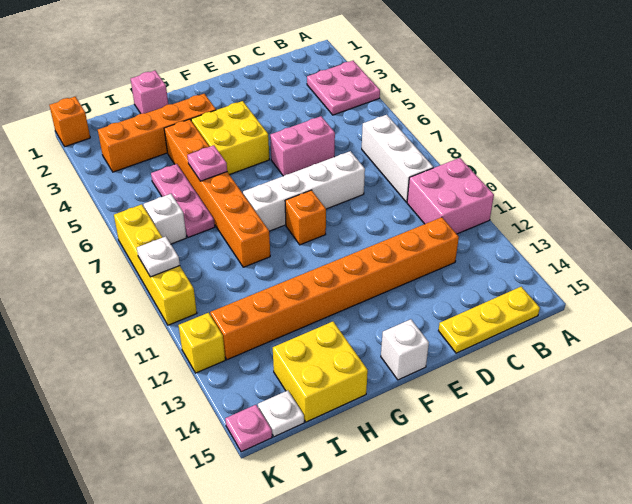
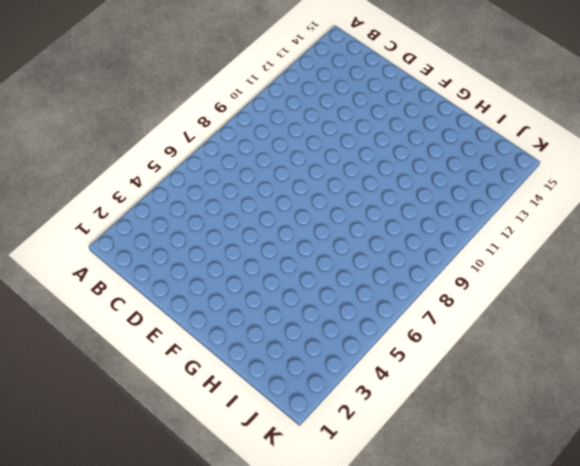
none -> pink plate A3:B4 level 1
none -> pink brick A10:B11 level 1
none -> white brick B7:B9 level 1

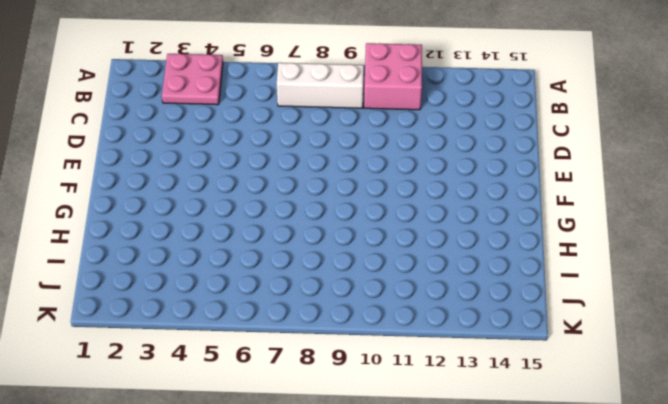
none -> yellow plate B15:D15 level 1
none -> orange brick C12:J12 level 1
none -> pink brick D6:E6 level 1

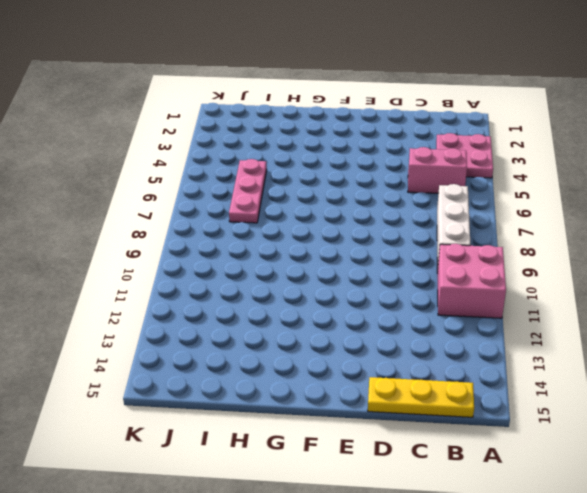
pink brick B5:C5 level 1 -> pink brick D6:E6 level 1
none -> orange brick C12:J12 level 1
none -> white brick D8:G8 level 1
none -> yellow brick F4:G5 level 1

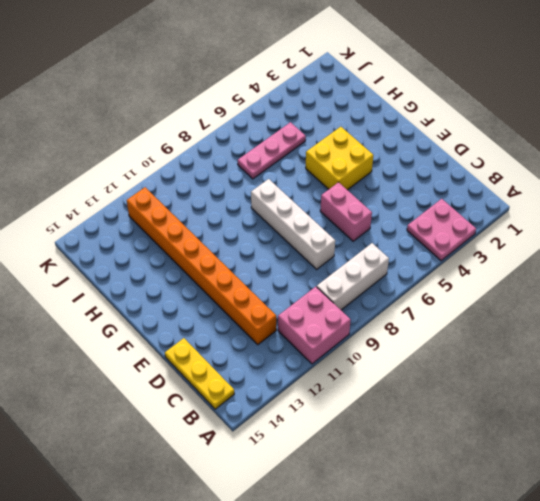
none -> orange brick F9 level 1
none -> white brick F15 level 1
none -> orange brick G3:J3 level 1

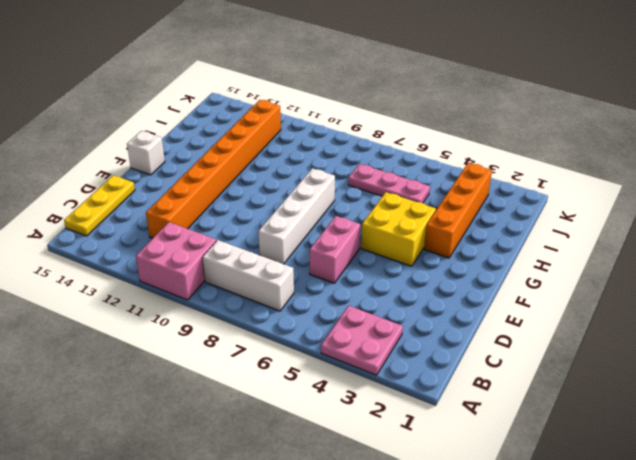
none -> orange brick F9 level 1
none -> pink brick H1 level 1
none -> orange brick H4:H9 level 1

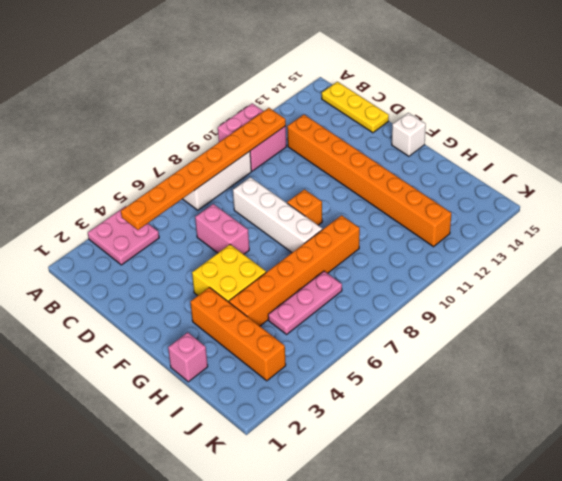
orange plate B4:B11 level 2 -> none
none -> yellow brick H14:I15 level 1
none -> white brick J7 level 1
none -> white plate J15 level 1

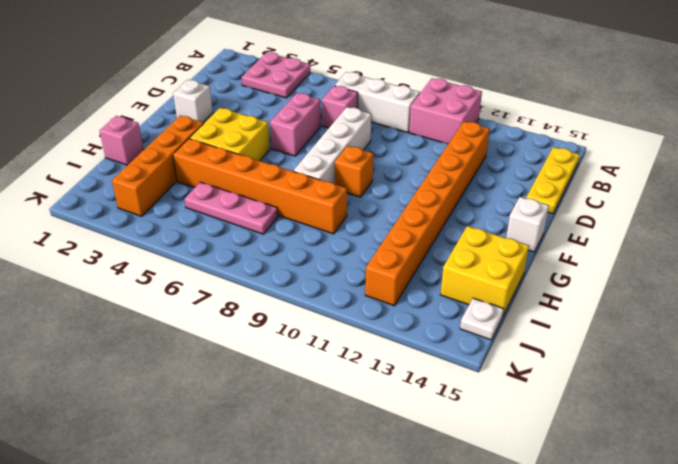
pink brick C7 level 1 -> none
white brick E2 level 1 -> white brick J7 level 1
none -> orange brick K1 level 1
none -> yellow brick K7:K10 level 1
none -> yellow brick K12 level 1

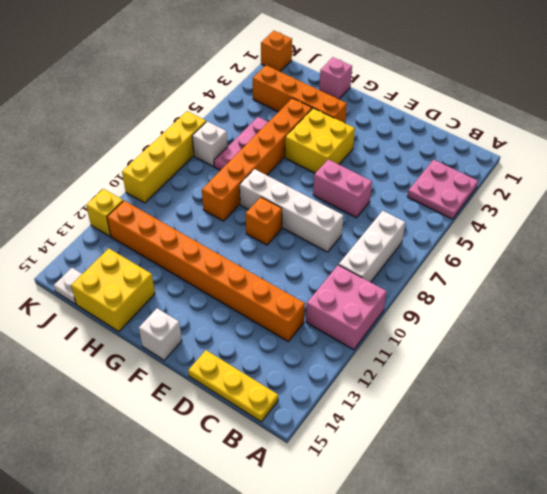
none -> pink plate K15 level 1
none -> pink plate H6 level 2
none -> white plate K9 level 2

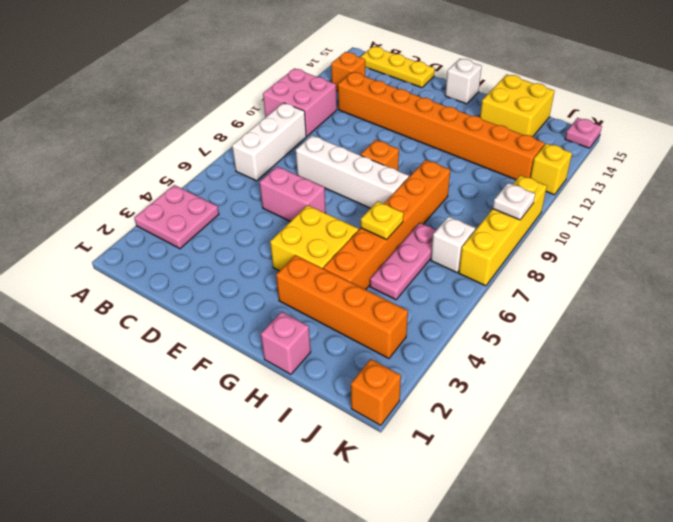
orange brick B13 level 1 -> none
yellow plate H6 level 2 -> pink plate H6 level 2
none -> white plate J15 level 1

